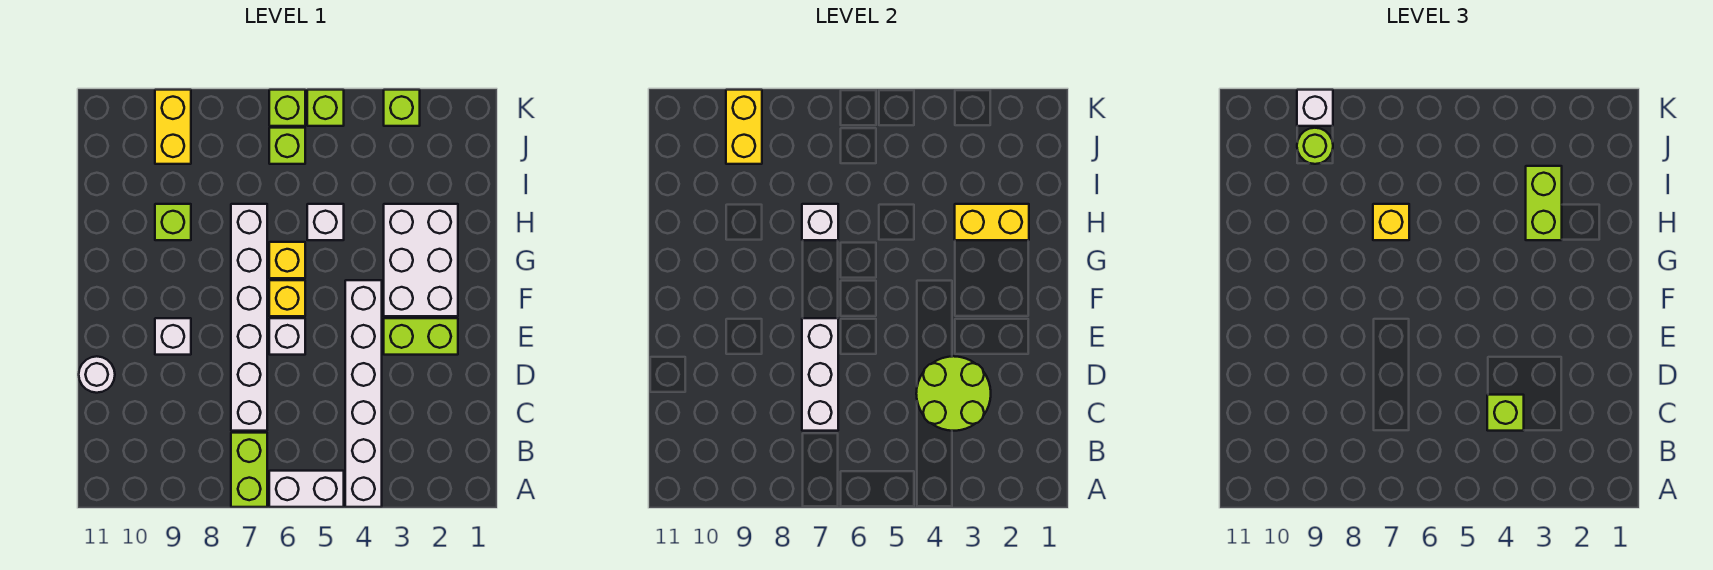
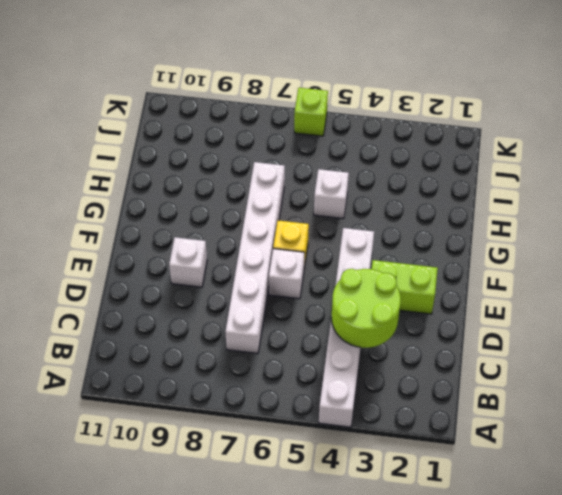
none -> white brick A5:A6 level 1
none -> lime brick A7:B7 level 1
none -> white round brick D11 level 1

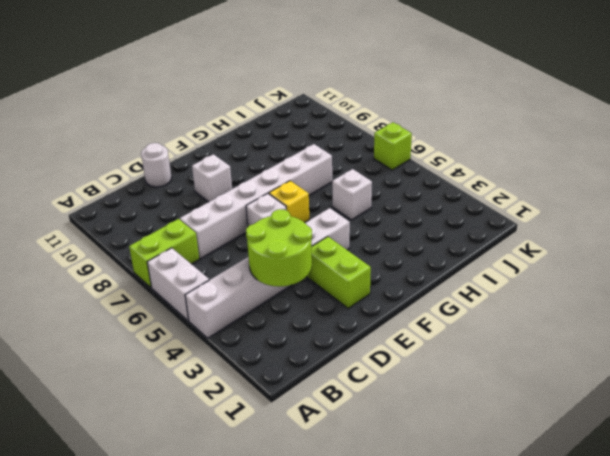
none -> white brick F2:H3 level 1
none -> yellow brick G6 level 1
none -> lime brick H9 level 1

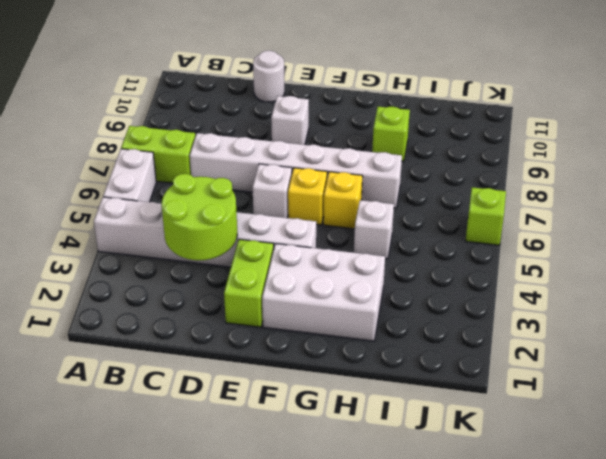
none -> lime brick J6 level 1
none -> yellow brick J9:K9 level 1
none -> lime brick K3 level 1

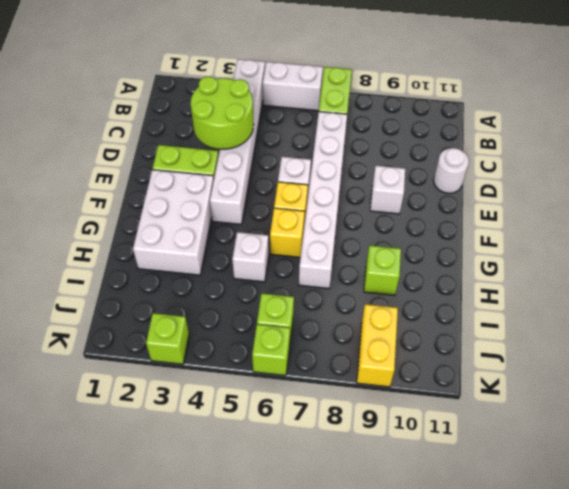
none -> lime brick K5 level 1
none -> white brick C7:E7 level 2
none -> yellow brick H2:H3 level 2

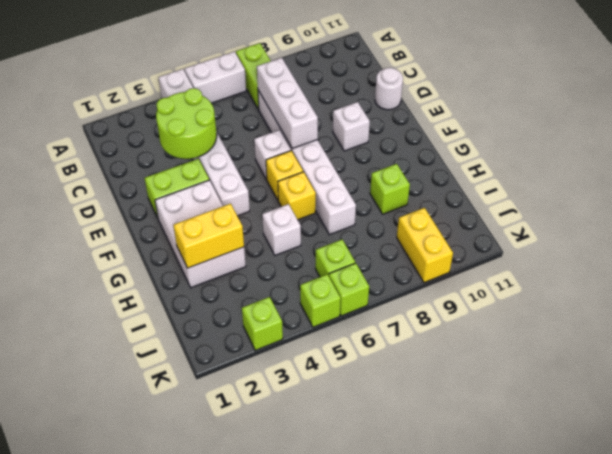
none -> white brick H7 level 2
none -> yellow brick J9:K9 level 2
none -> lime brick C4 level 3

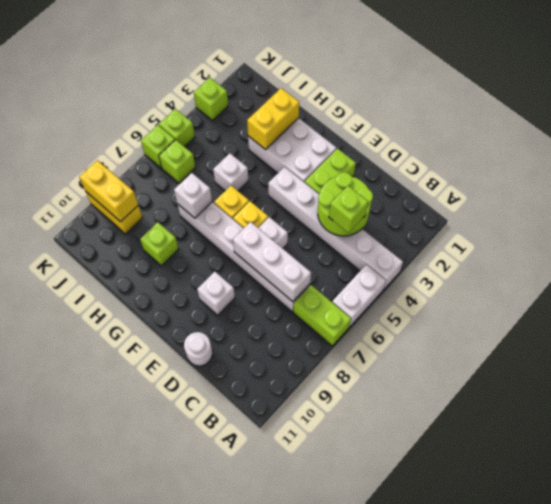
none -> lime brick H3:I3 level 3
none -> yellow brick H7 level 3
none -> lime round brick J9 level 3

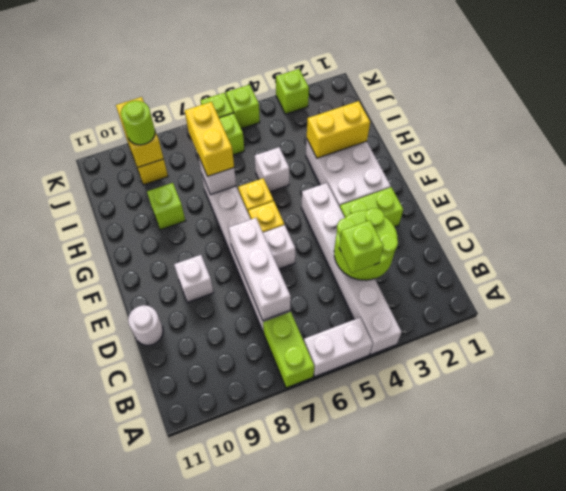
yellow brick H7:I7 level 3 -> yellow brick H7 level 3
none -> lime brick H3:I3 level 3
none -> white brick K9 level 3

